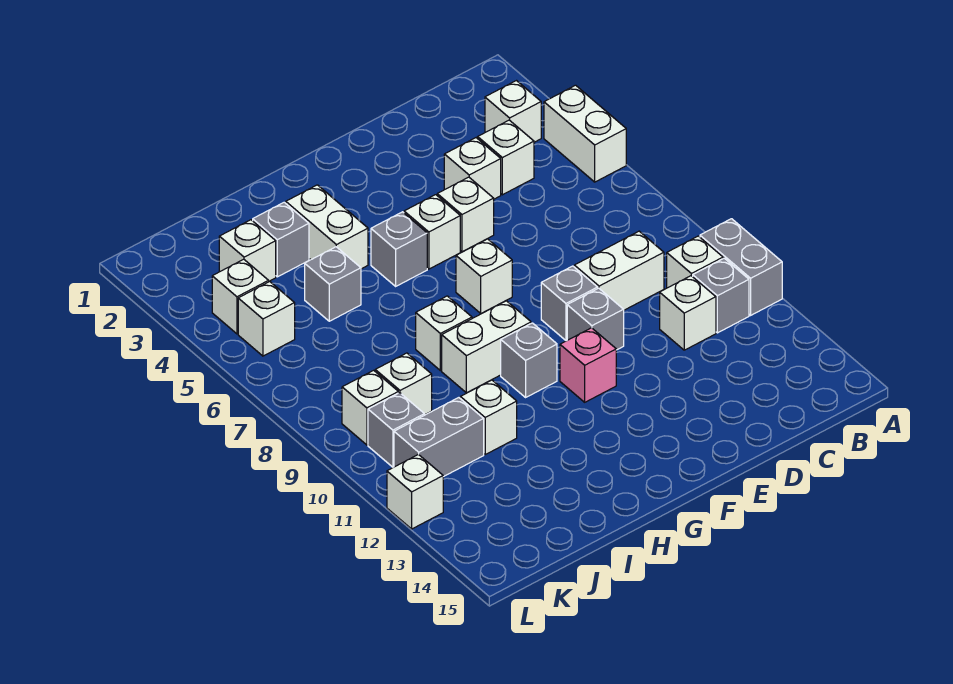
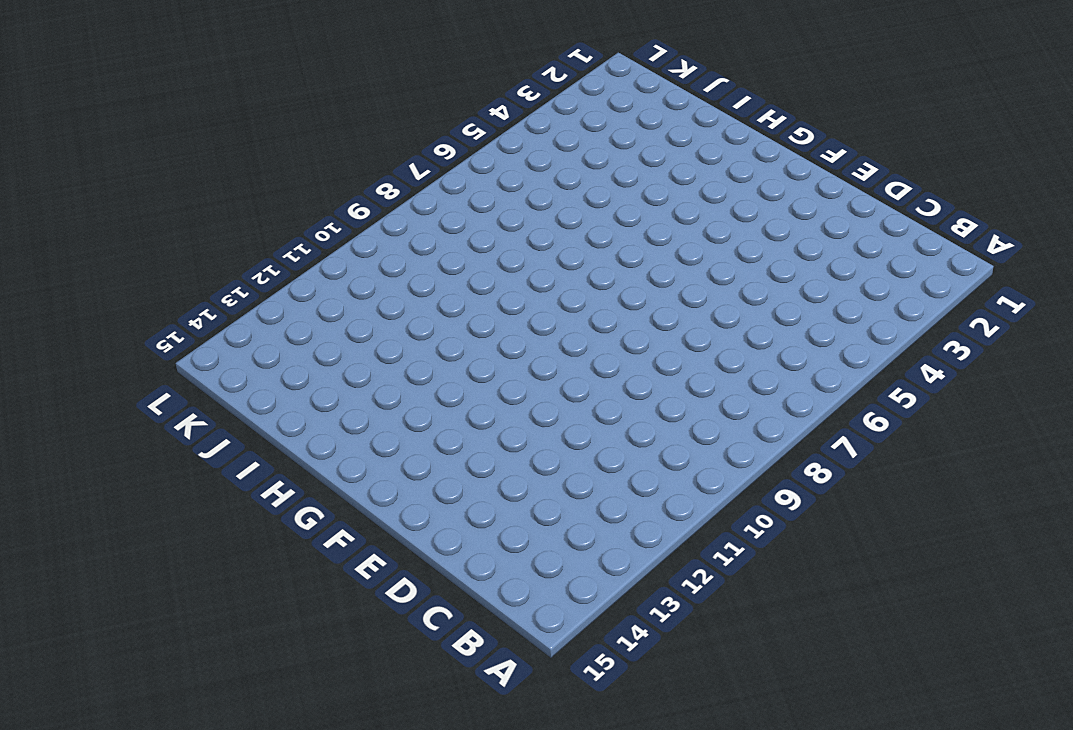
none -> white brick A4:A5 level 1
none -> grey brick A10:A11 level 1
none -> white brick B3 level 1
none -> white brick B10 level 1

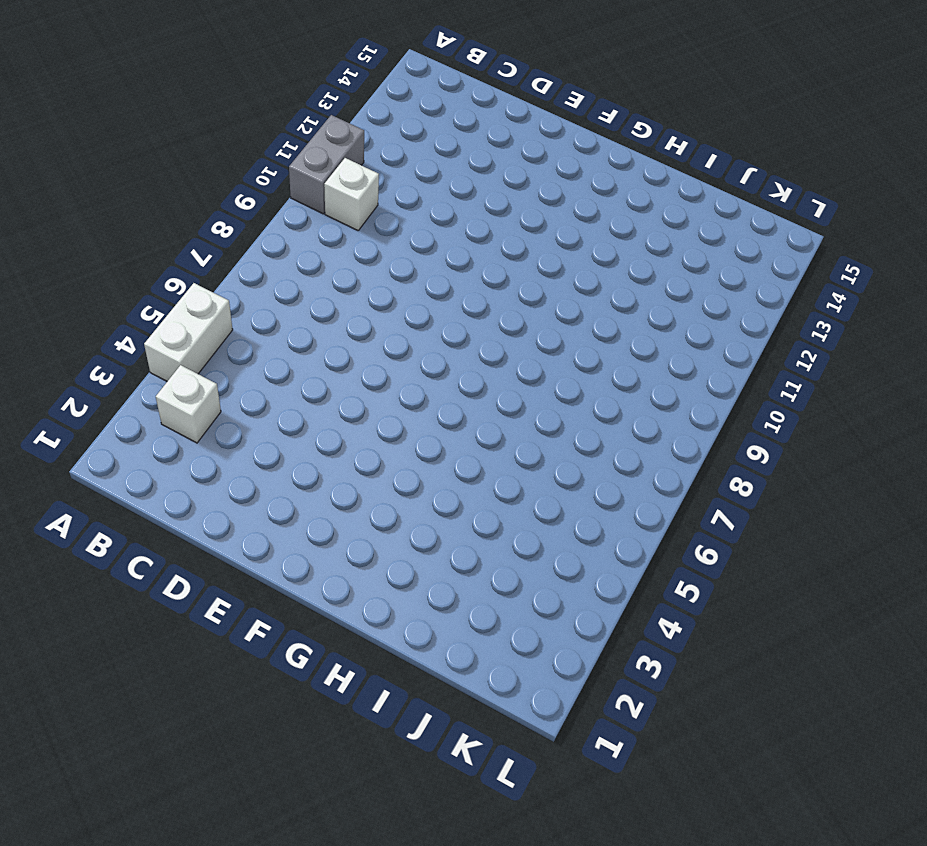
none -> grey brick B11 level 1
none -> white brick C4 level 1
none -> white brick C9:D9 level 1
none -> white brick C11 level 1

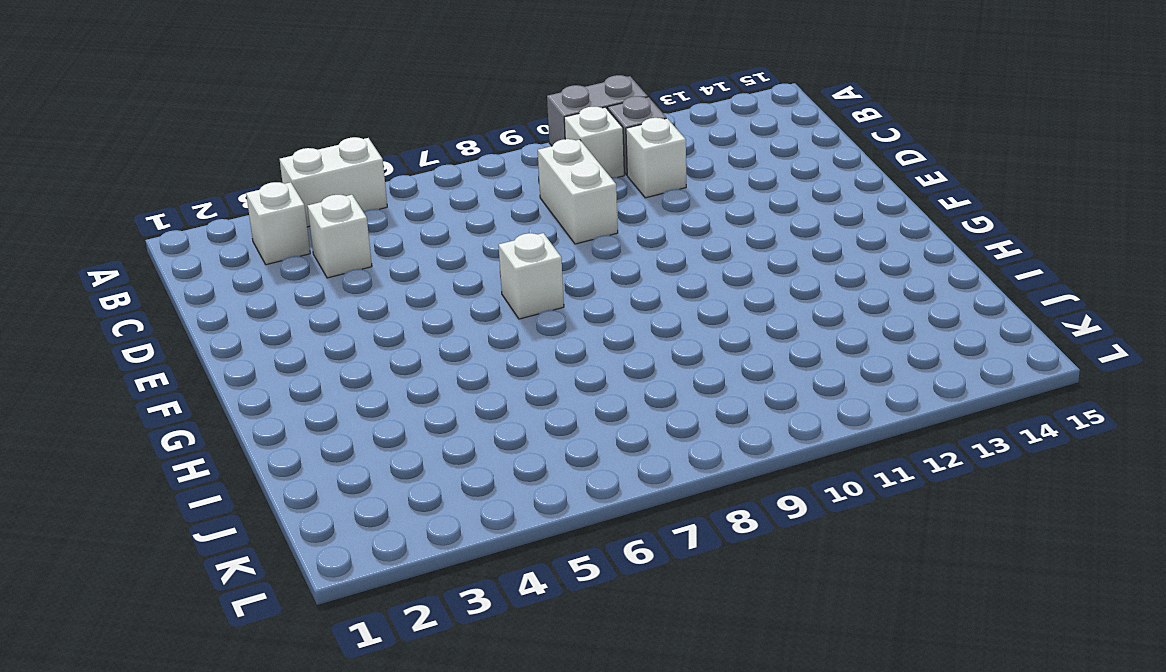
none -> white brick D4 level 1
none -> white brick E5 level 1
none -> grey brick E9 level 1
none -> grey brick E10 level 1

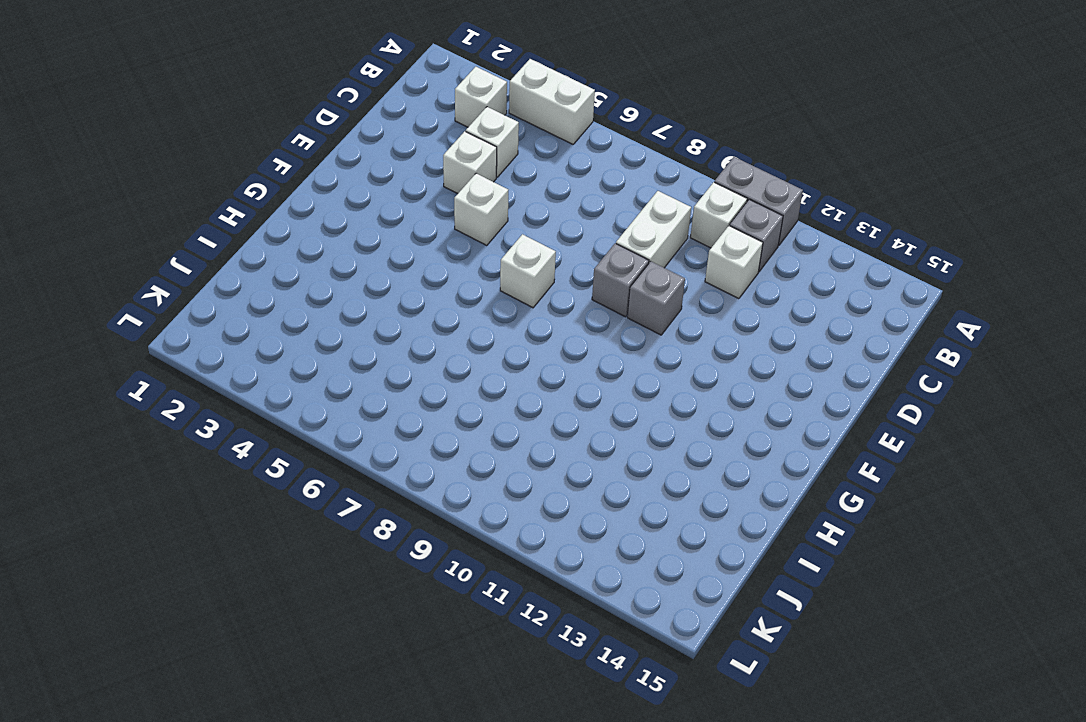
none -> white brick F5 level 1
none -> pink brick F11 level 1
none -> grey brick G5 level 1
none -> white brick G9:H9 level 1

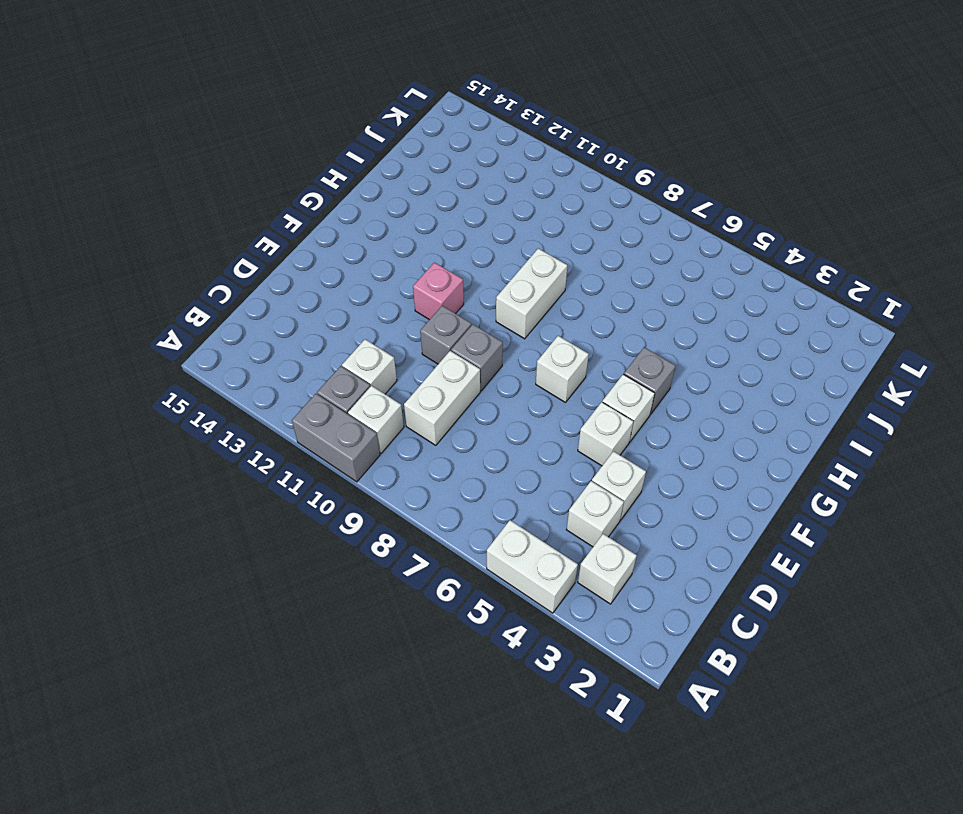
none -> grey brick G10 level 1
none -> white brick H3:H4 level 1
none -> white brick H8 level 1
none -> grey brick I3 level 1

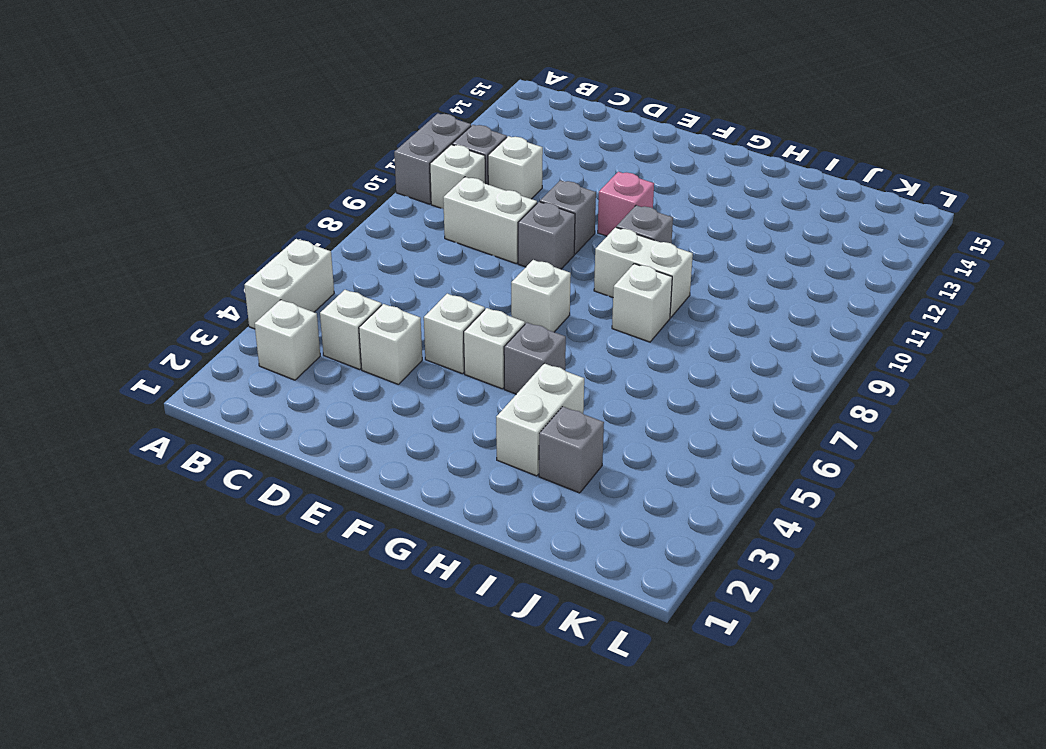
none -> grey brick I5 level 1
none -> white brick I11 level 1
none -> white brick J3 level 1
none -> white brick J9 level 1

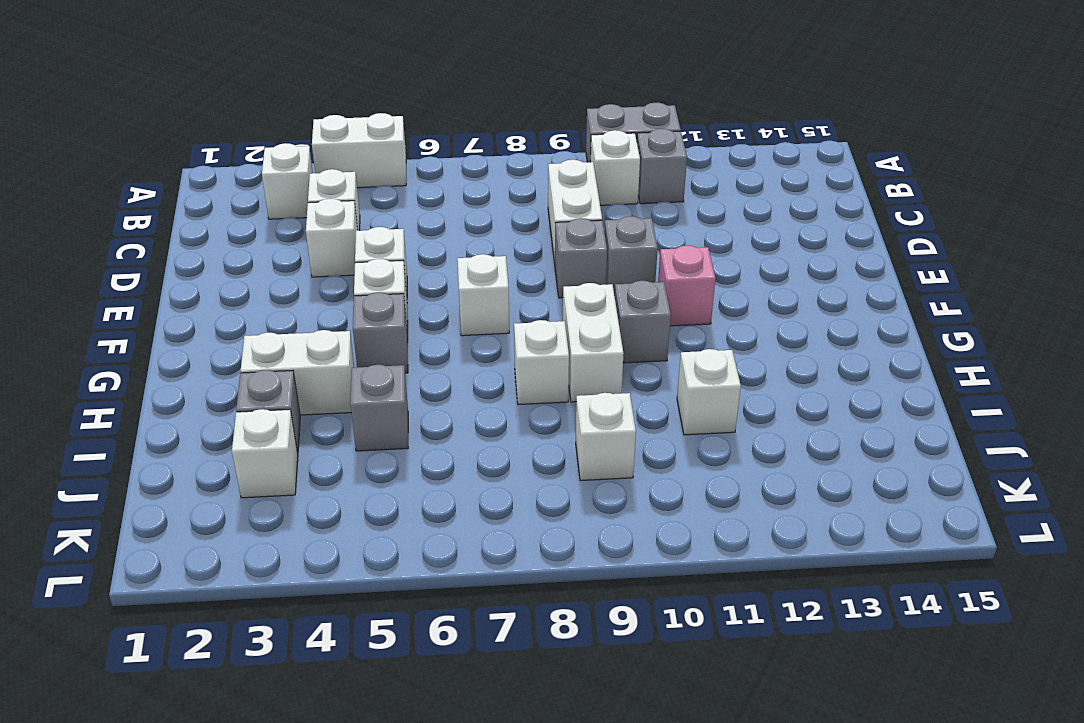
none -> white brick C11 level 1
none -> grey brick J11:K11 level 1
none -> white brick K4 level 1
none -> white brick K5 level 1

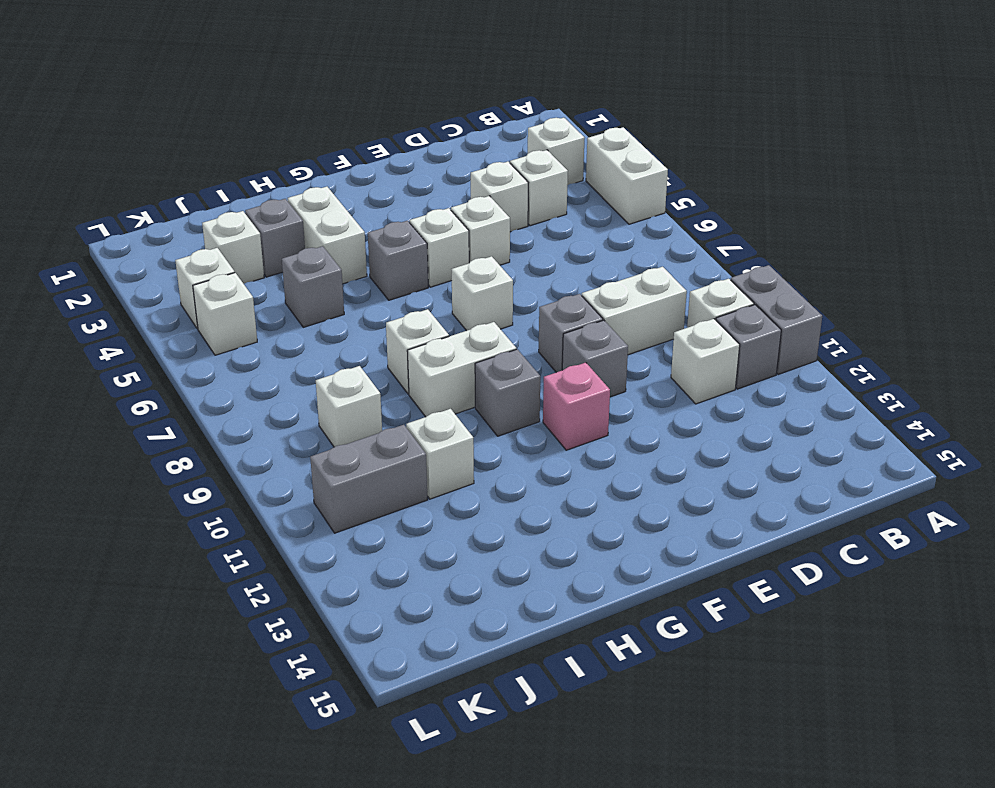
none -> white brick K9 level 1
none -> grey brick K10 level 1
none -> white brick L12 level 1

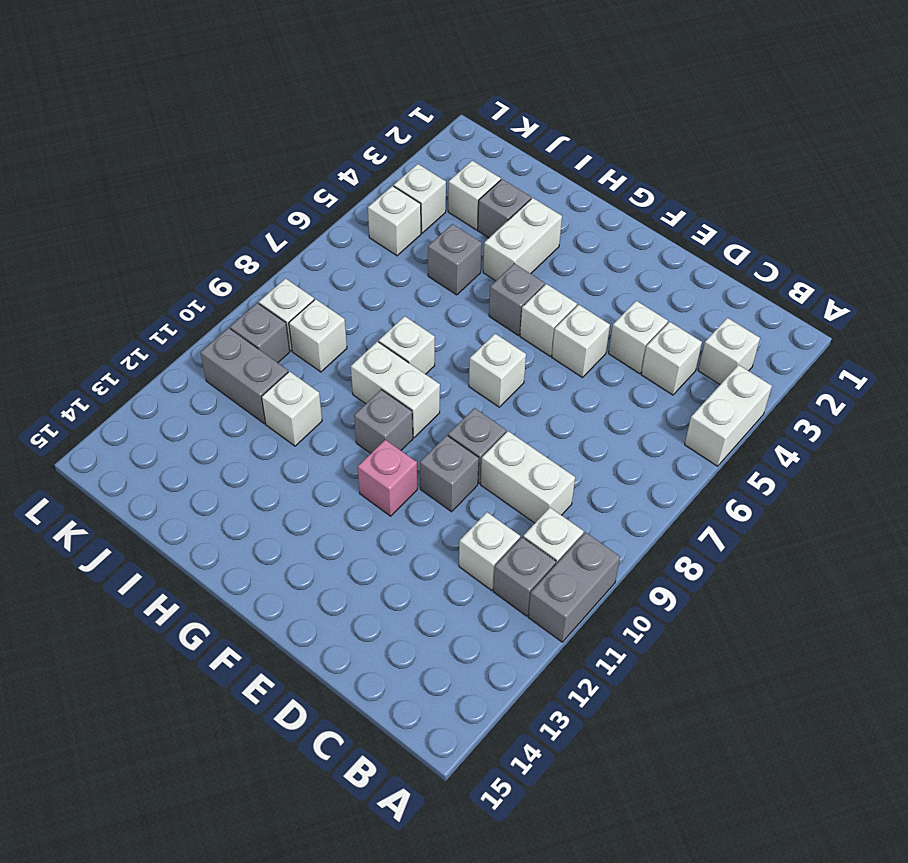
none -> white brick L12 level 1

